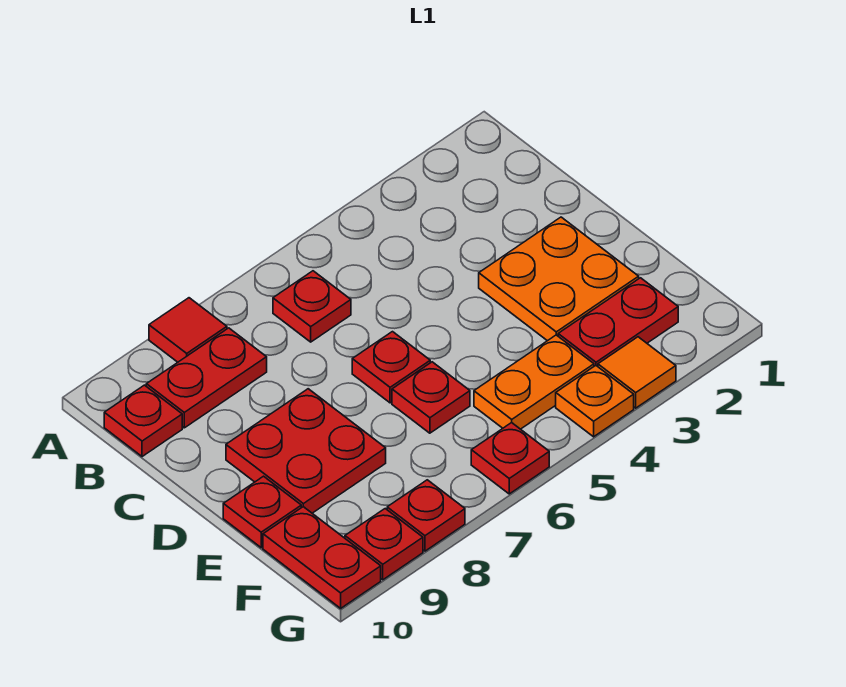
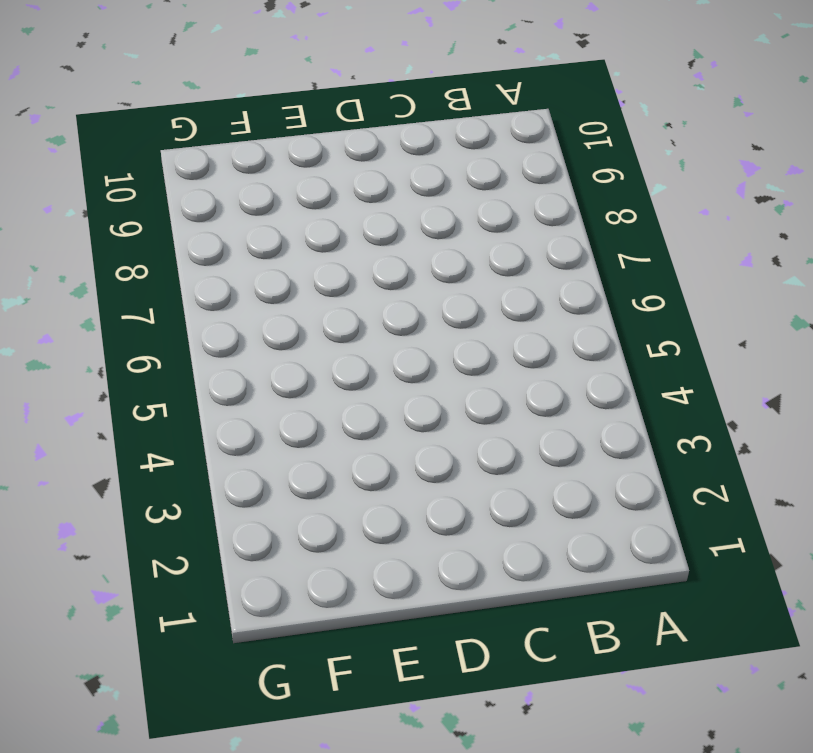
none -> red tile A8 level 1
none -> red plate B6 level 1
none -> red plate B8:B9 level 1

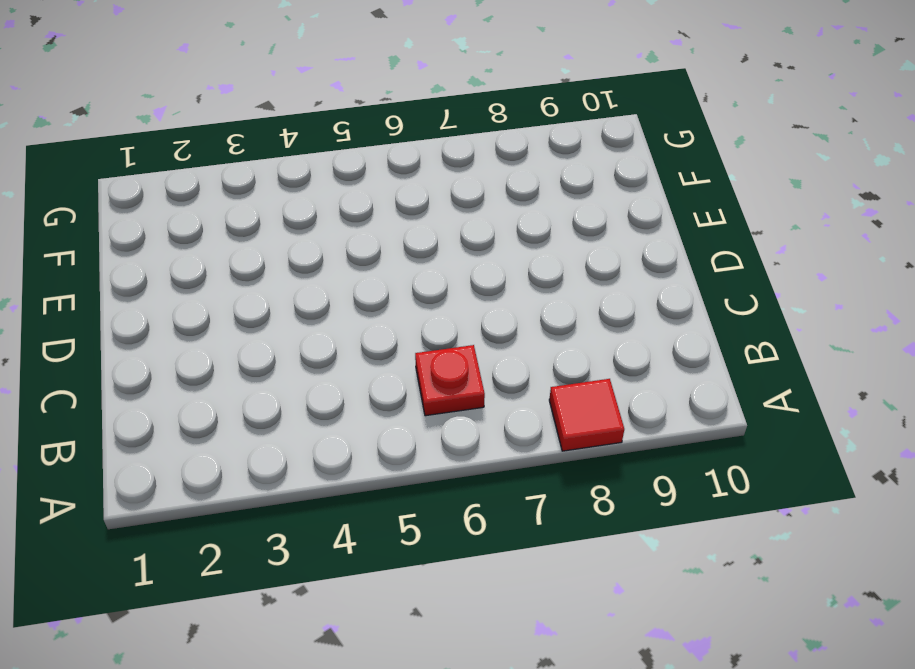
none -> red plate B8:B9 level 1
none -> red plate B10 level 1
none -> orange plate D2:E3 level 1

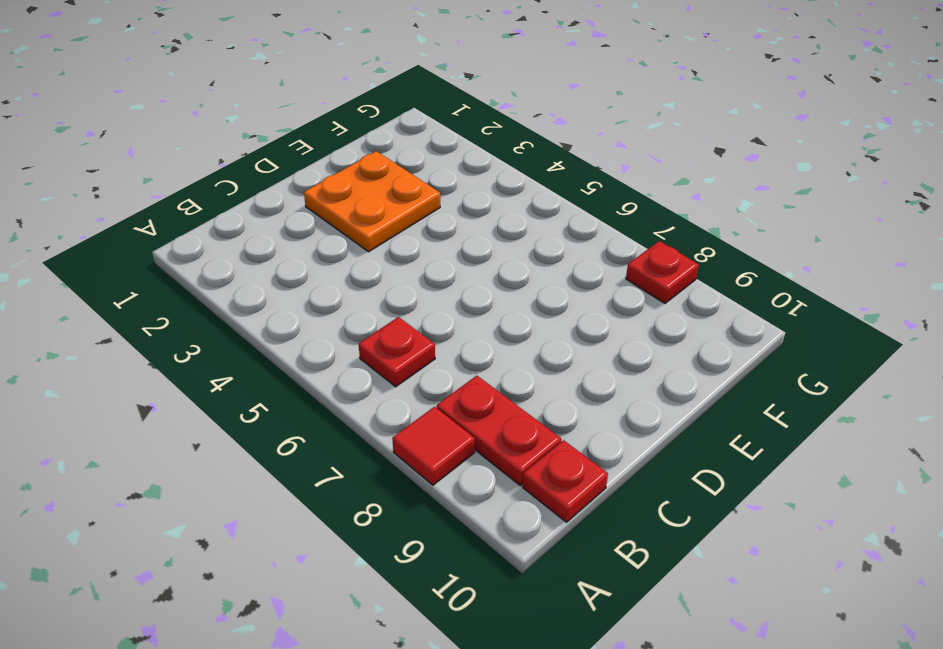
none -> red plate D6 level 1
none -> red plate D8:E9 level 1
none -> red plate E6 level 1

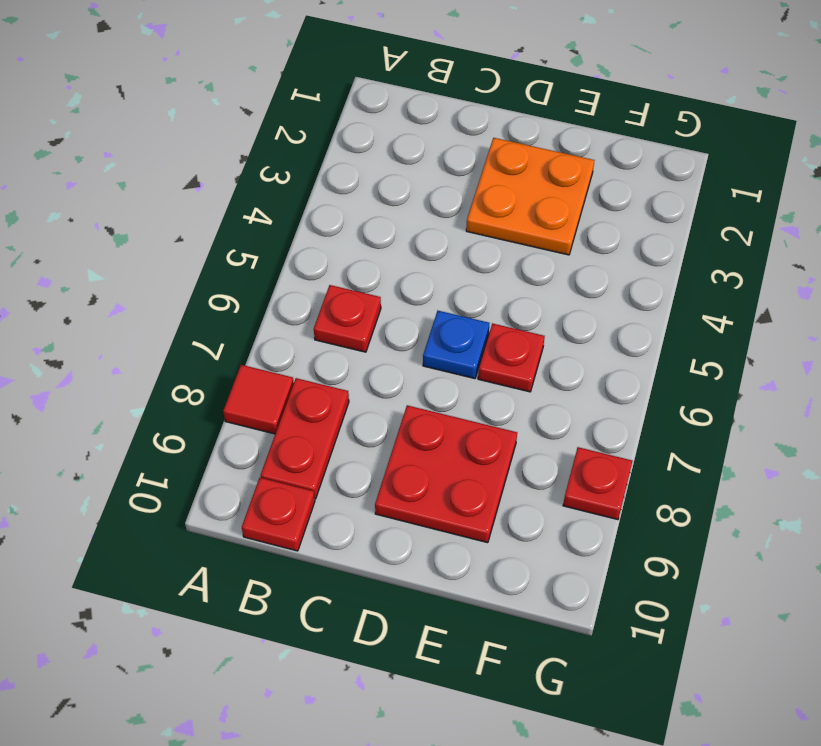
blue plate D6 level 1 -> red plate D6 level 1
none -> red plate E10 level 1
none -> red plate F2:F3 level 1
none -> orange plate F4:F5 level 1

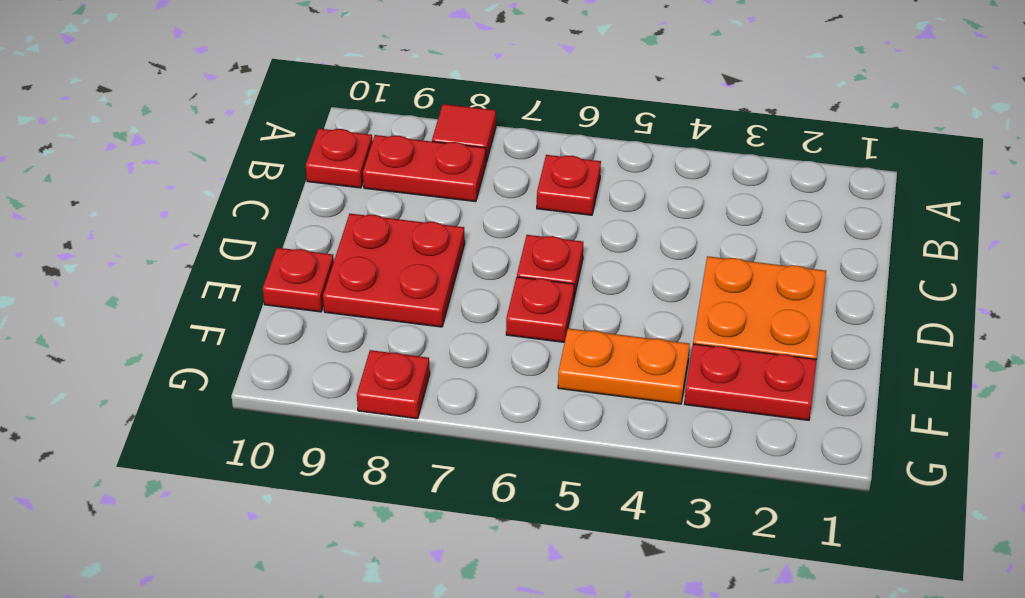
none -> red plate F10:G10 level 1
none -> orange tile G3 level 1
none -> orange plate G4 level 1

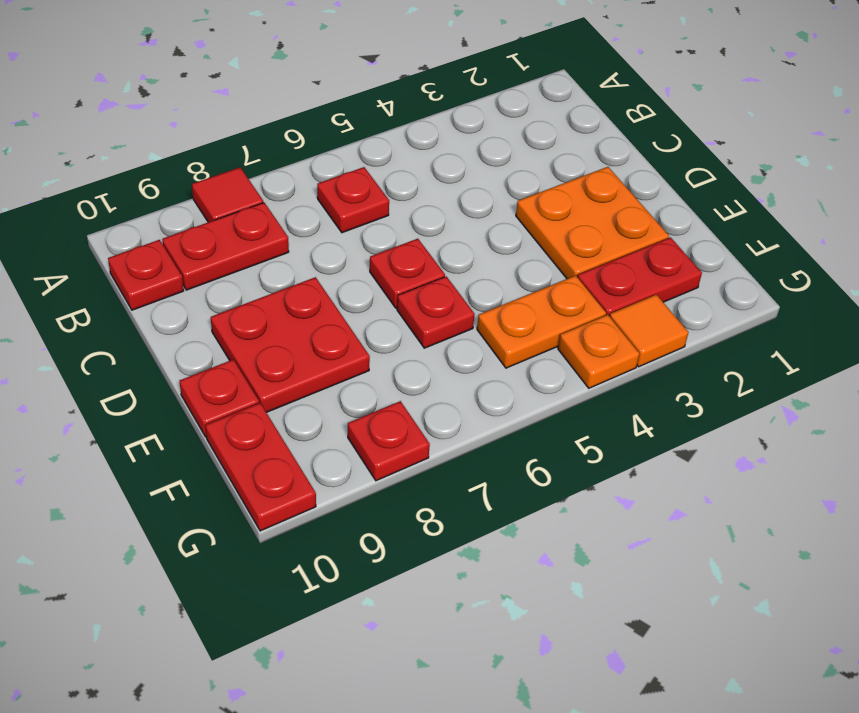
none -> red plate G6 level 1
none -> red plate G9 level 1

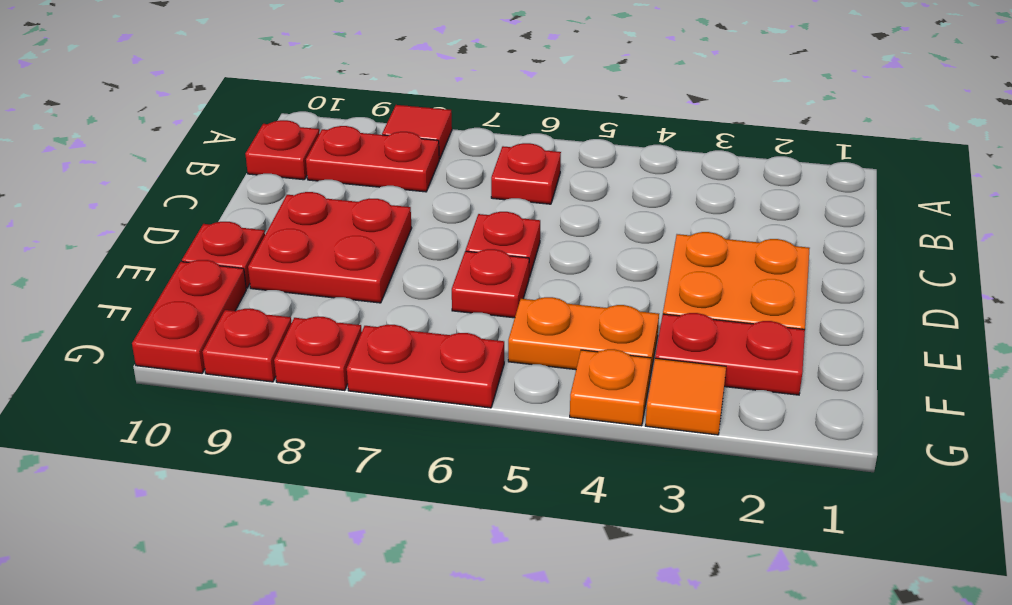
red plate G6:G7 level 1 -> red plate G6 level 1

